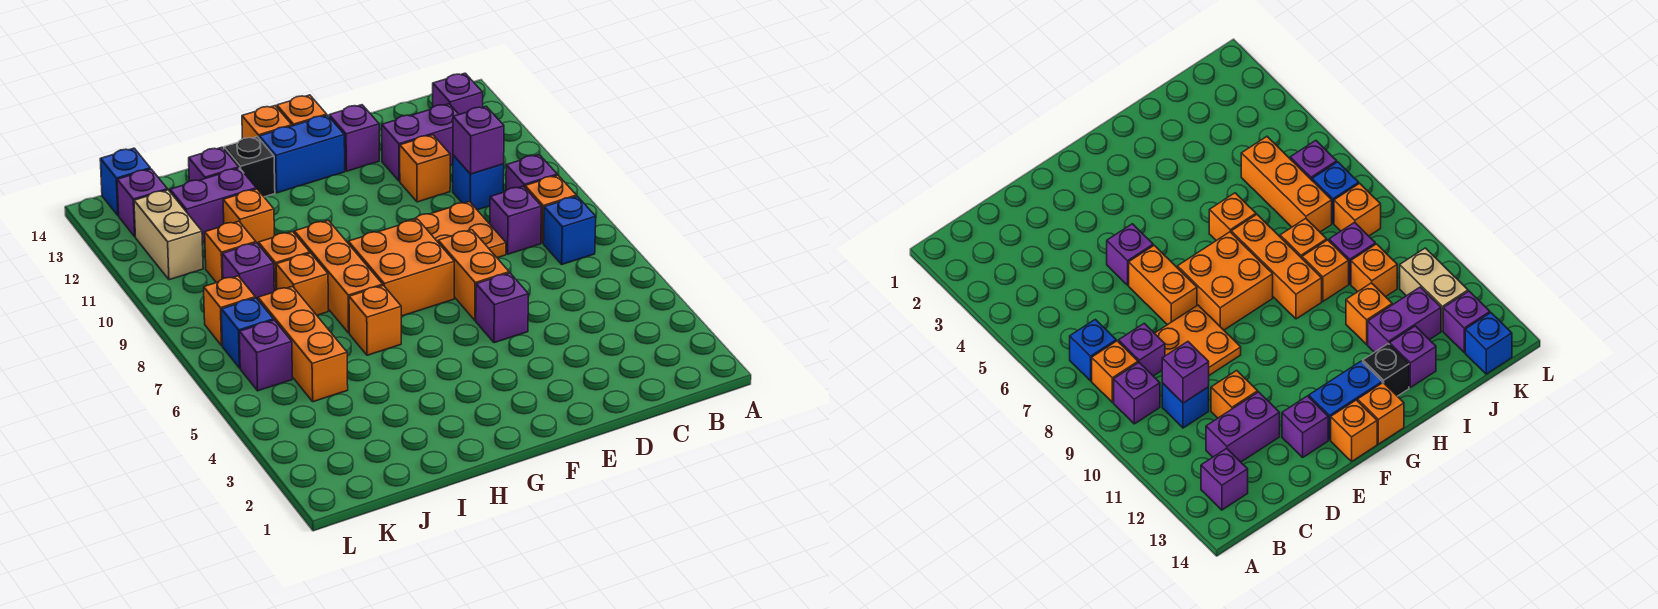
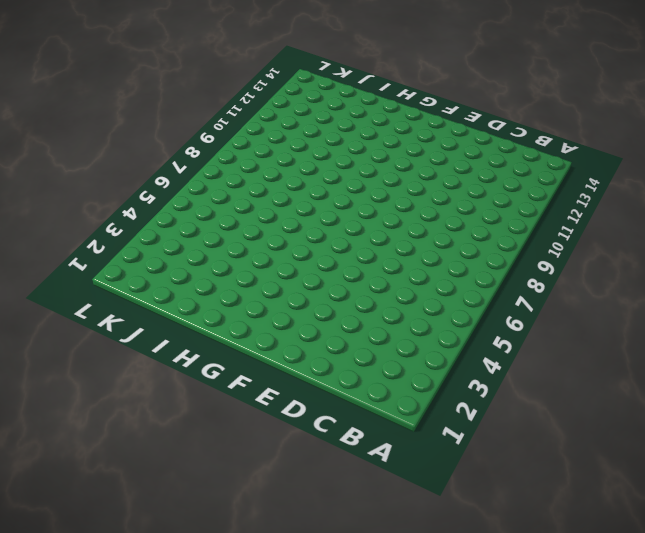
none -> blue brick B7 level 1
none -> orange brick B8 level 1
none -> purple brick B9 level 1
none -> purple brick B13 level 1

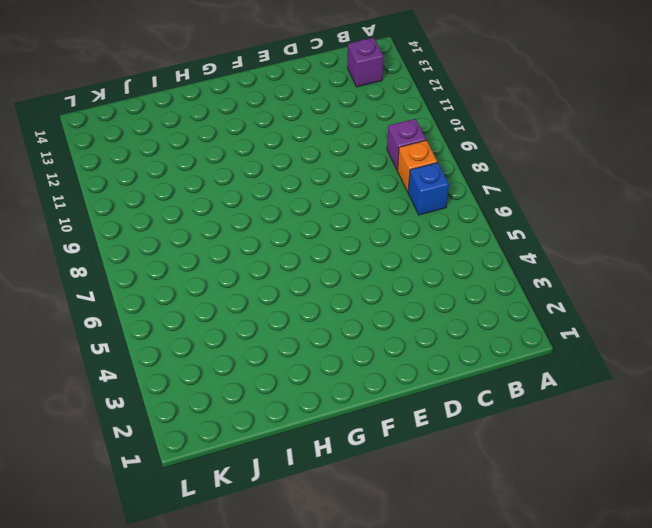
none -> purple brick C8 level 1
none -> blue brick C10 level 1
none -> purple brick C12:D12 level 1
none -> orange plate D8:E9 level 1

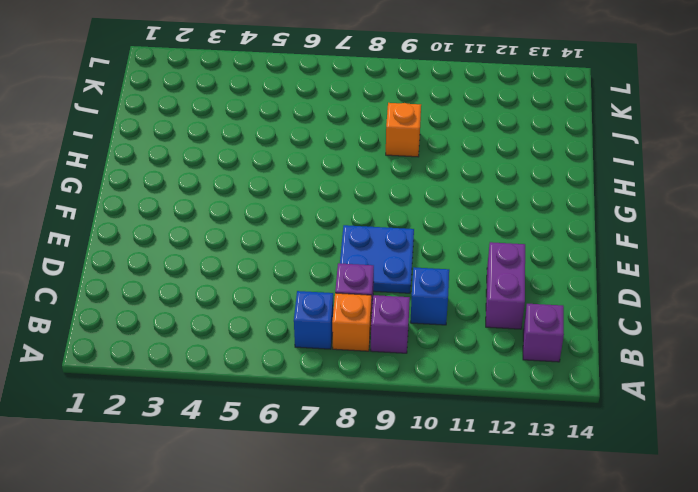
blue plate D8:E9 level 1 -> orange plate D8:E9 level 1
none -> orange brick D11 level 1
none -> purple brick E5 level 1
none -> orange brick E6:E7 level 1
none -> purple brick E13 level 1

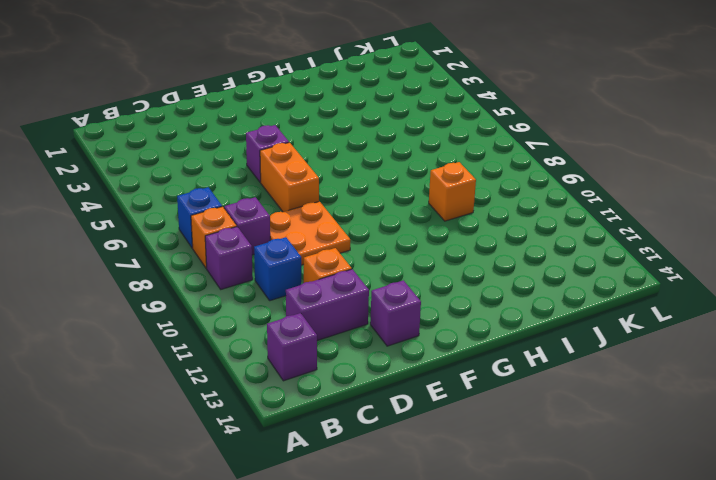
none -> orange brick F7:G8 level 1
none -> blue brick F13:G13 level 1
none -> orange brick F14 level 1
none -> orange brick G14 level 1

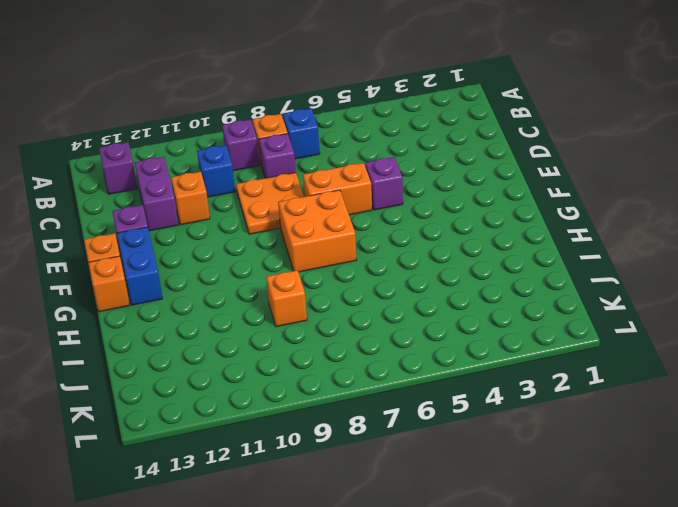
none -> orange brick H6 level 1
none -> orange brick H7:H9 level 1
none -> black brick H13 level 1
none -> orange brick I8 level 1

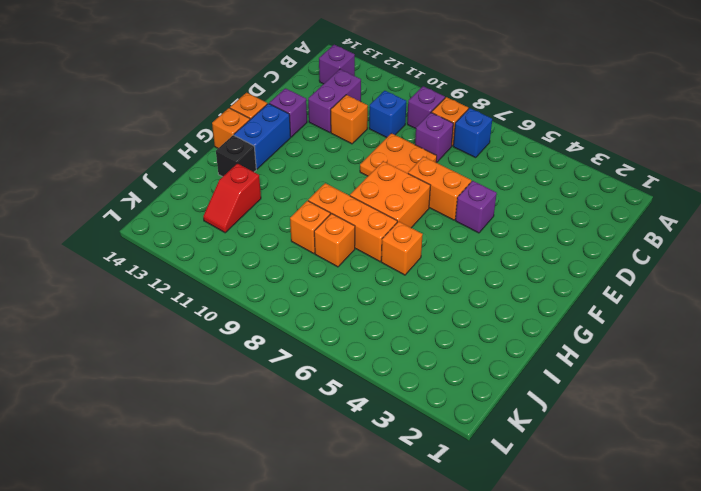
red slope I12:J12 level 1 top I -> purple brick I12:J12 level 1
none -> orange brick I11 level 1
none -> purple brick I13 level 1
none -> orange brick J5:J7 level 1
none -> purple brick J9 level 1

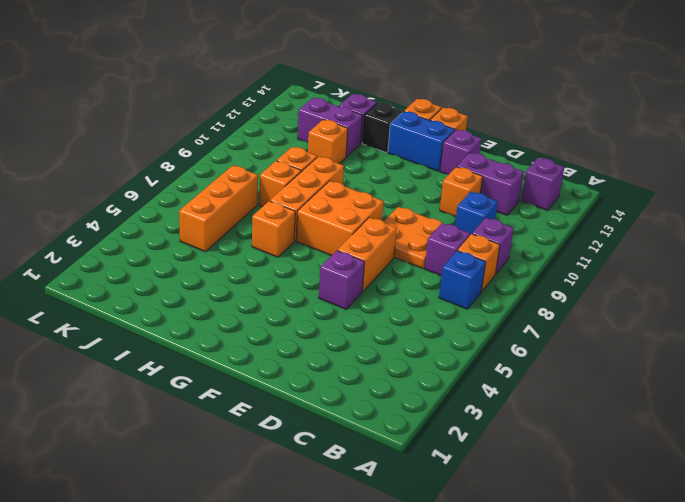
none -> purple brick J9 level 1
none -> orange brick J10 level 1
none -> purple brick K6 level 1
none -> blue brick K7 level 1

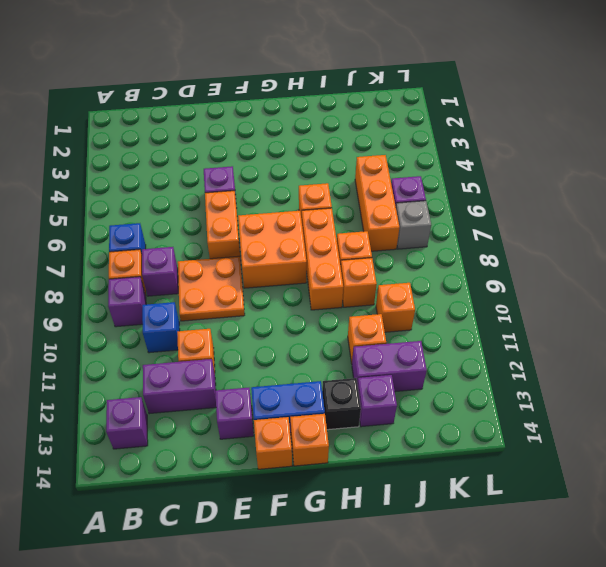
grey brick K7 level 1 -> blue brick K7 level 1
none -> purple brick J9 level 1
none -> orange brick K8 level 1
none -> tan brick K11:K12 level 1
none -> purple brick K13 level 1

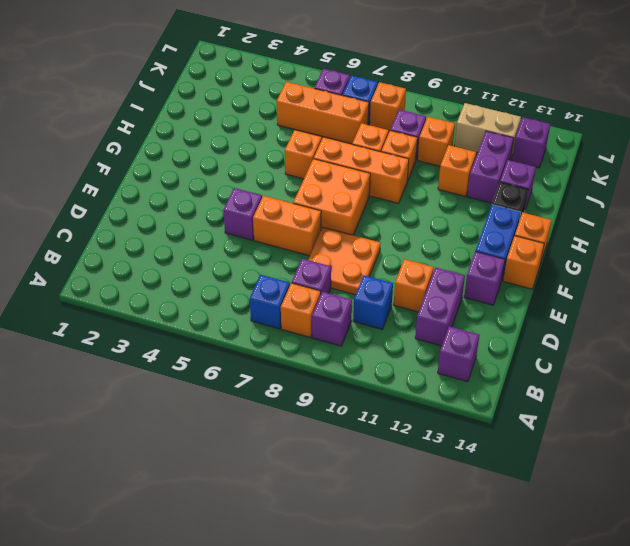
none -> blue brick K14 level 1
none -> purple brick C10 level 2

